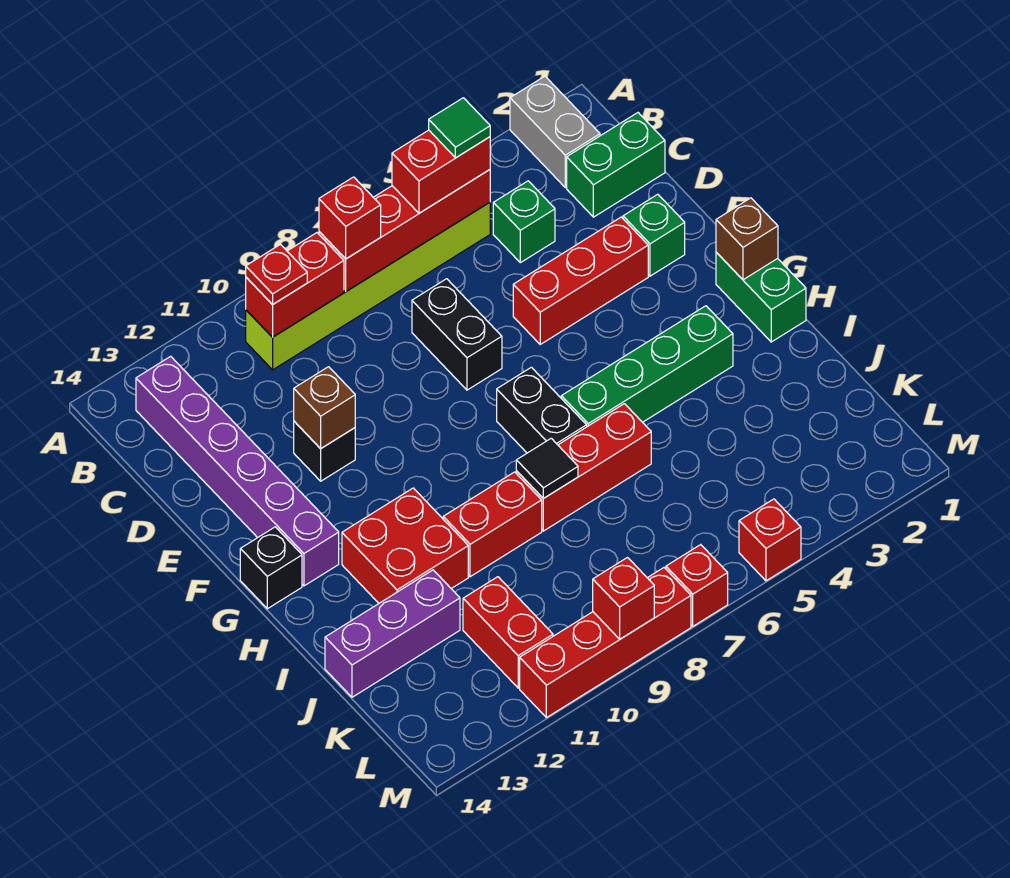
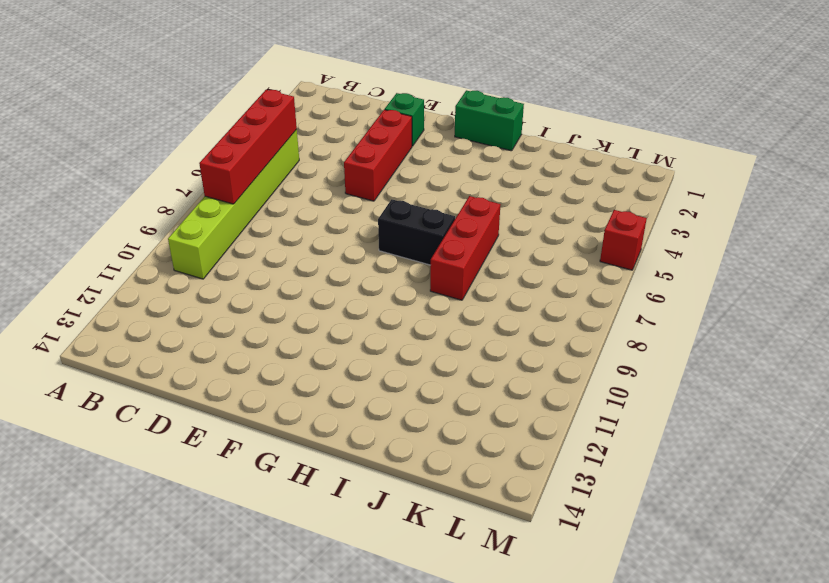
none -> grey brick A2:B2 level 1
none -> purple brick B13:G13 level 1
none -> green brick C1:C2 level 1
none -> green brick C4 level 1

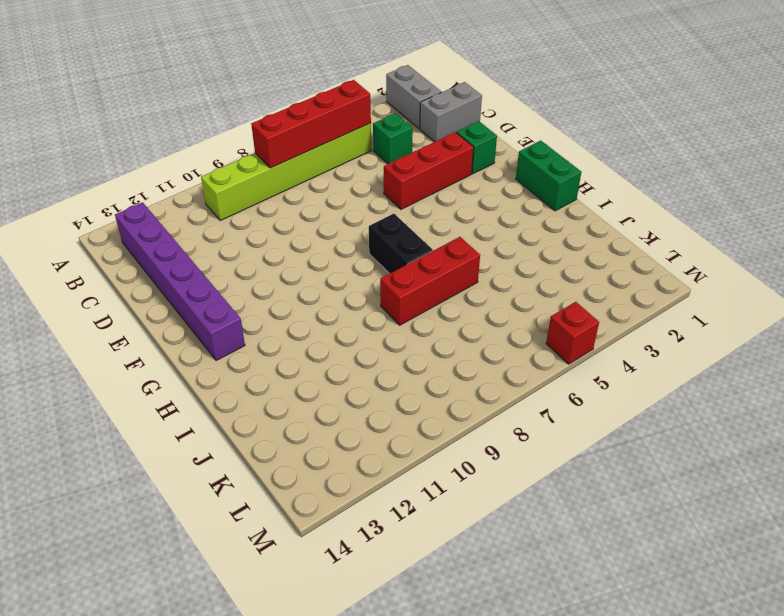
grey brick C1:C2 level 1 -> green brick C1:C2 level 1
none -> black brick D7:E7 level 1
none -> black brick E11 level 1
none -> black brick G14 level 1
none -> green brick H3:H6 level 1

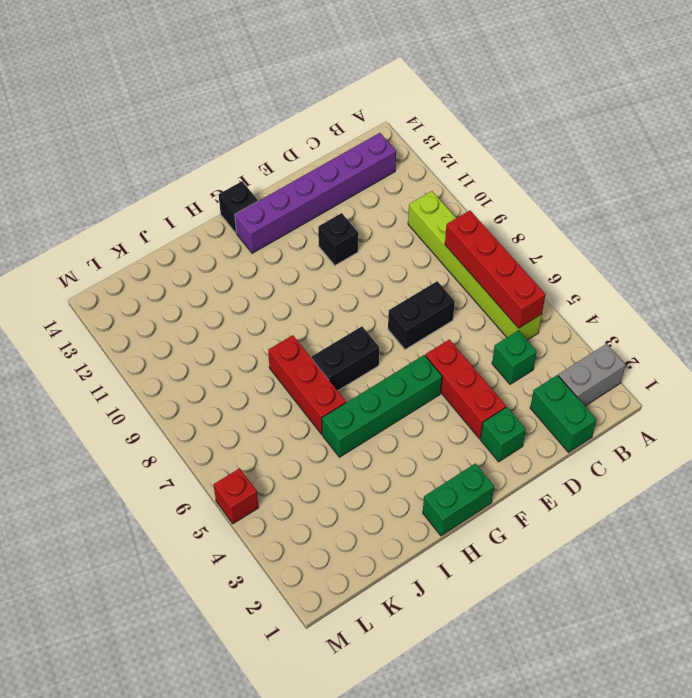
green brick F5:I5 level 1 -> green brick H3:H6 level 1
none -> red brick H11:I12 level 1
none -> red brick I9:I10 level 1
none -> purple brick J12:J14 level 1
none -> red brick K11:L11 level 1

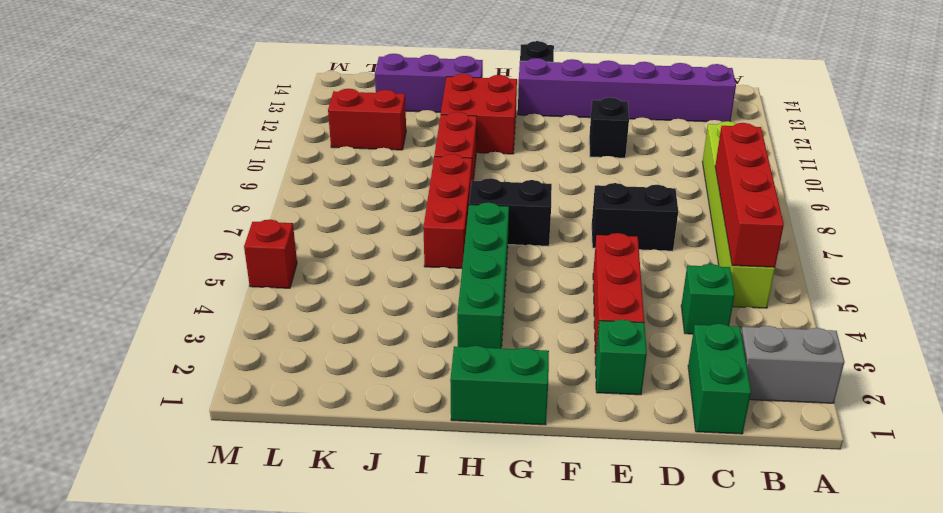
purple brick I13:K13 level 1 -> purple brick J12:J14 level 1
none -> red brick M7 level 1
none -> red brick M8:M11 level 1
none -> red brick B9:B10 level 2
none -> brown brick E11 level 2

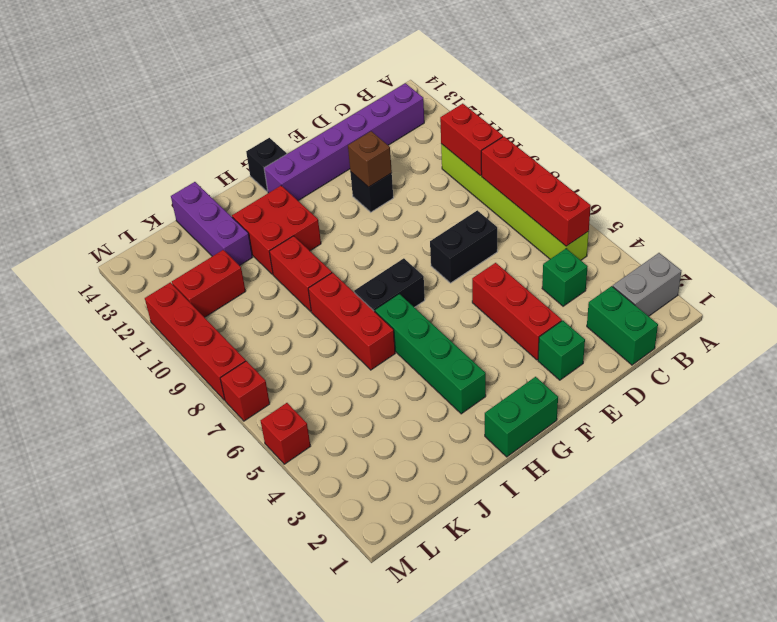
none -> brown brick G1 level 2
none -> black tile I8 level 2
none -> red brick M9 level 2
none -> red brick B5:B6 level 3

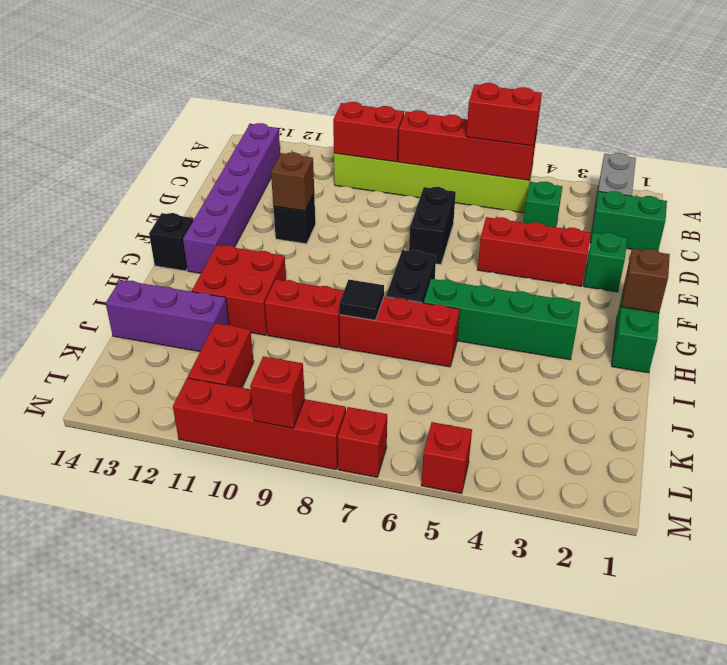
none -> red brick B8 level 3
none -> red plate B10 level 3
none -> green tile B5 level 4

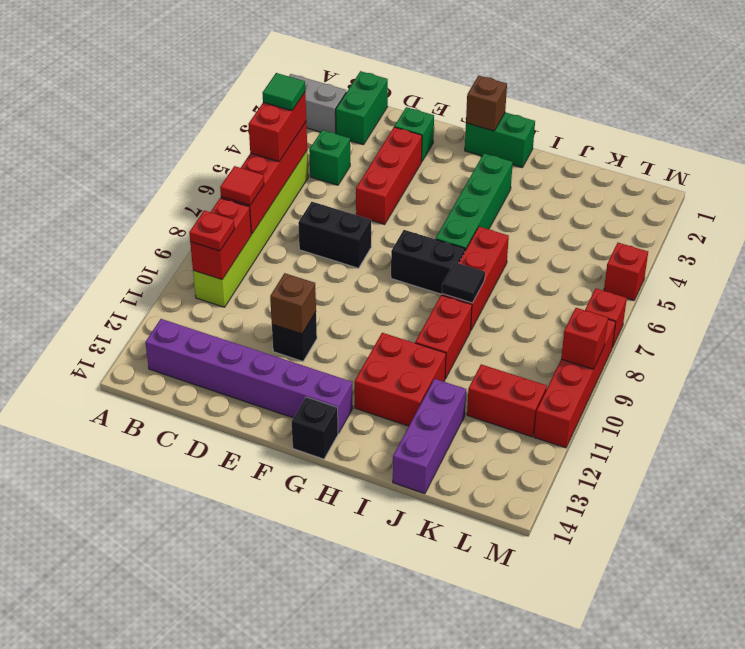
red tile B8 level 3 -> red brick B8 level 3

